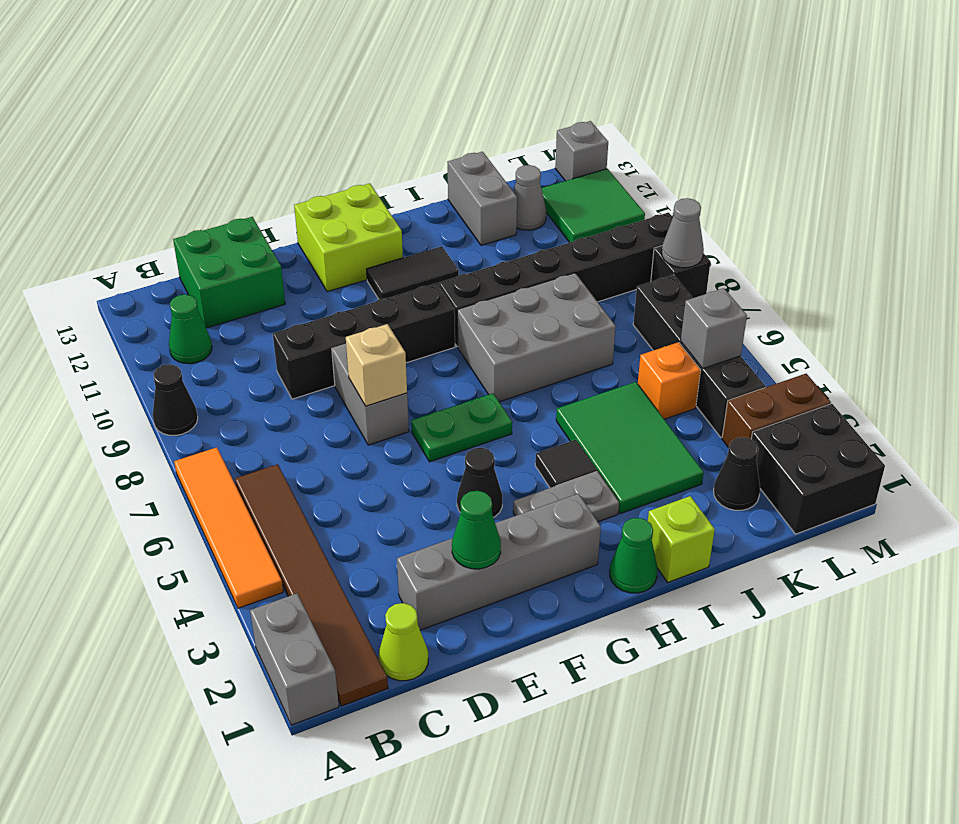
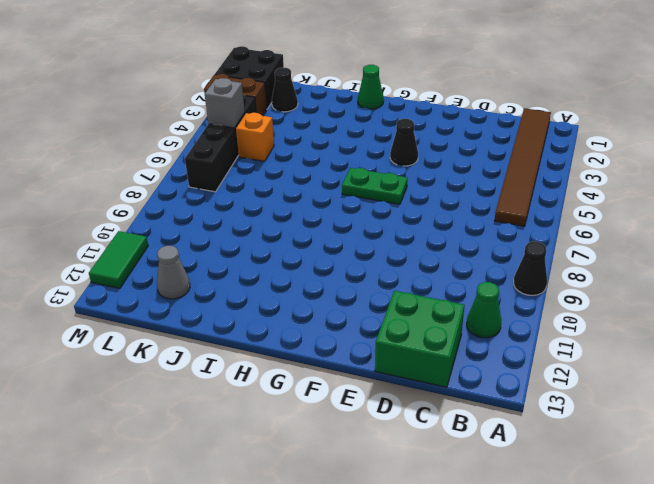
green tile M11:M12 level 1 -> green tile L11:M12 level 1
none -> grey brick A1:A2 level 1
none -> orange tile A4:A7 level 1
none -> lime cone C1 level 1
none -> grey brick D2:G2 level 1

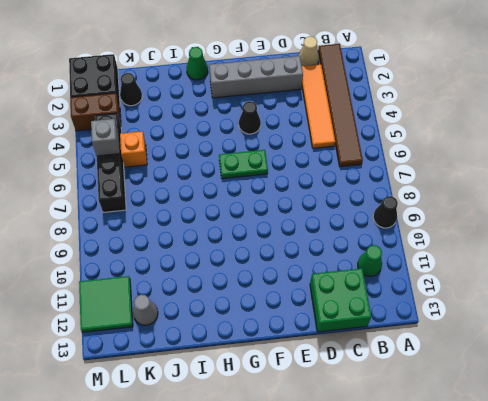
tan cone C1 level 1 -> lime cone C1 level 1
orange tile C2:C5 level 1 -> orange tile A4:A7 level 1
none -> grey brick A1:A2 level 1
none -> black brick D9:G9 level 1
none -> grey brick E7:E8 level 1
none -> lime brick F12:G13 level 1

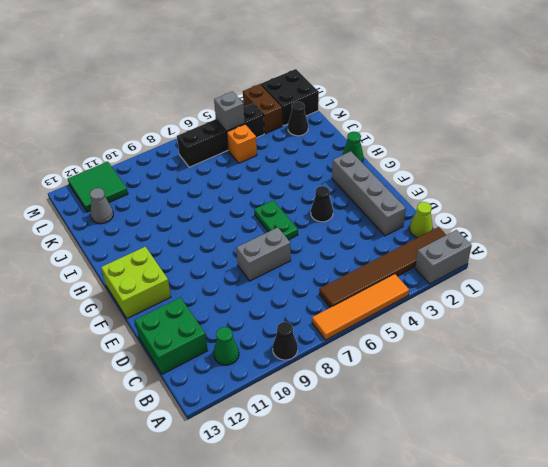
none -> black brick D9:G9 level 1
none -> grey plate G3:H3 level 1
none -> black tile G11:H11 level 1
none -> black tile H4 level 1

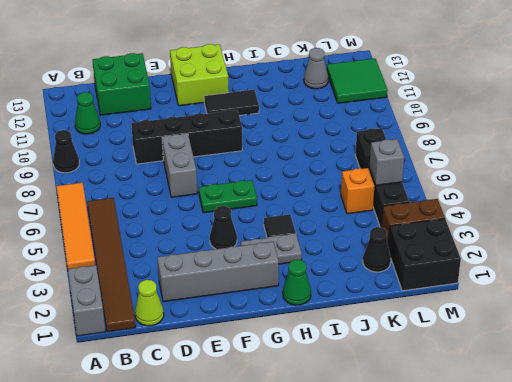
none -> grey brick H7:J8 level 1
none -> black brick H9:M9 level 1
none -> lime brick I1 level 1
none -> green tile I3:J5 level 1

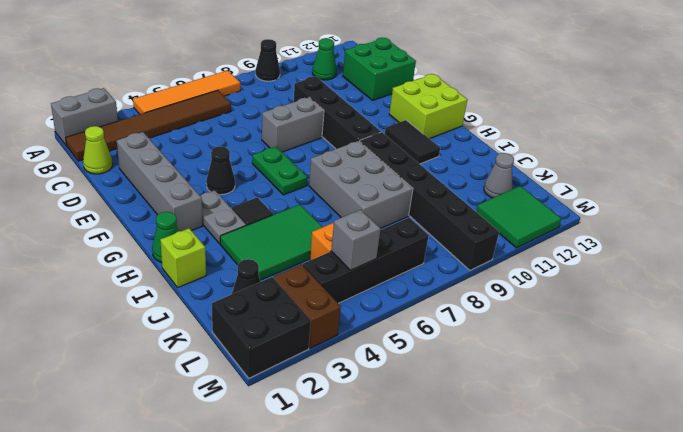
none -> grey brick J12:J13 level 1
none -> black brick M8 level 1
none -> grey brick M13 level 1
none -> green cone E2 level 2

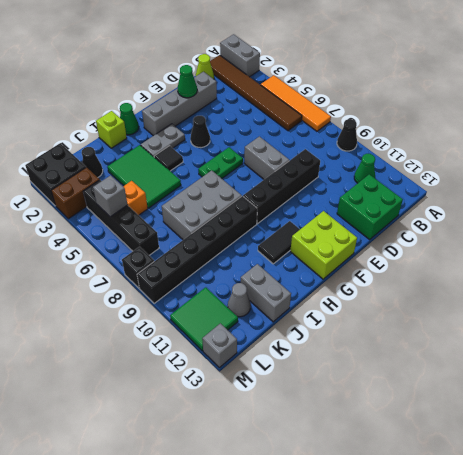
none -> tan brick E7 level 2
none -> grey cone M8 level 2

